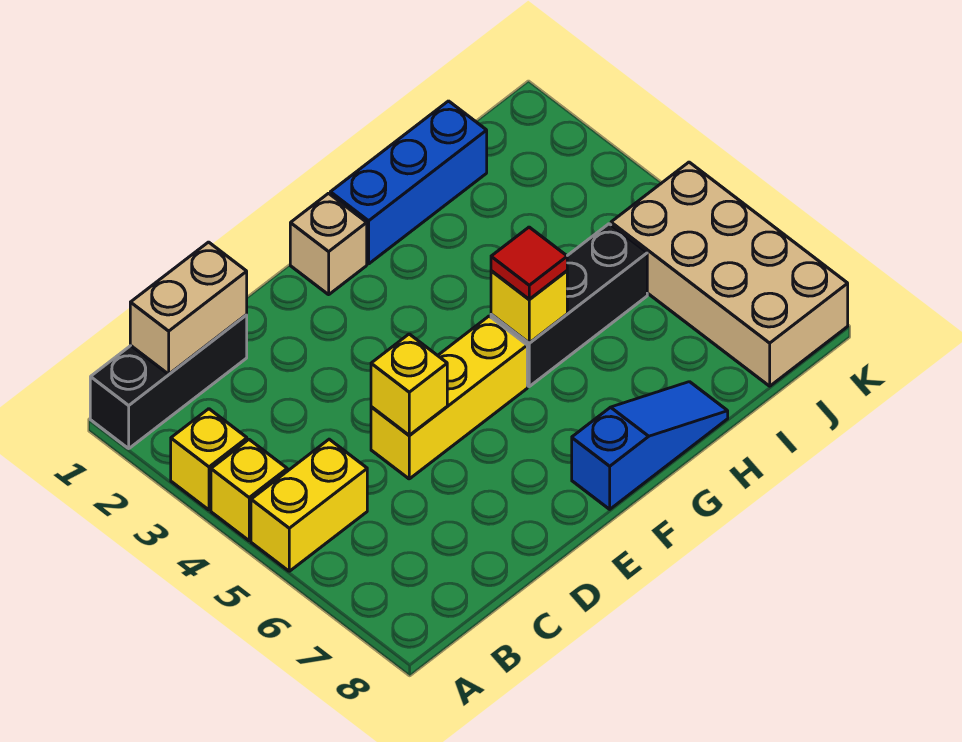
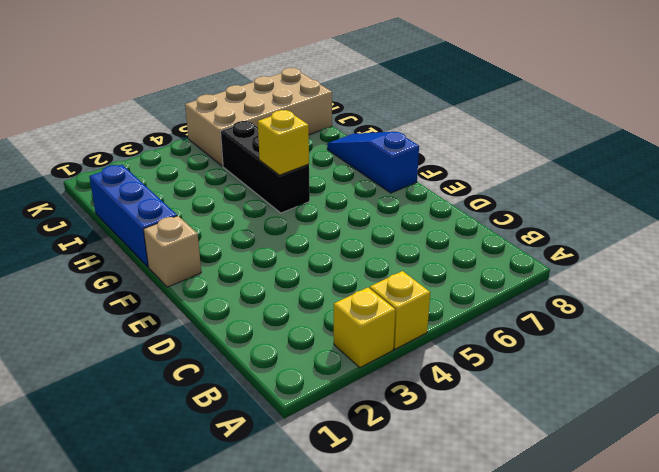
none -> black brick A1:C1 level 1
none -> yellow brick A5:B5 level 1
none -> yellow brick D5:F5 level 1

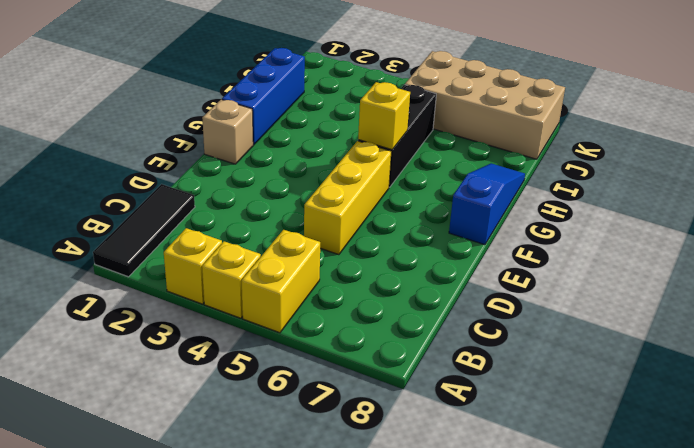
black tile A1:C1 level 1 -> black brick A1:C1 level 1
none -> tan brick B1:C1 level 2
none -> yellow brick D5 level 2
none -> red tile G5 level 3

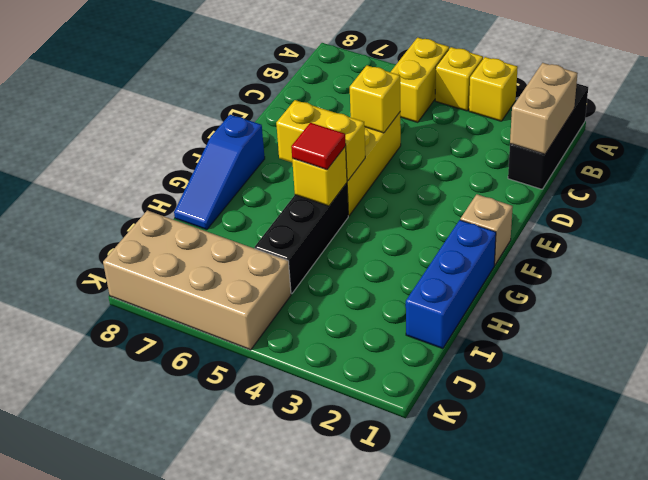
yellow brick F5:F6 level 2 -> none

